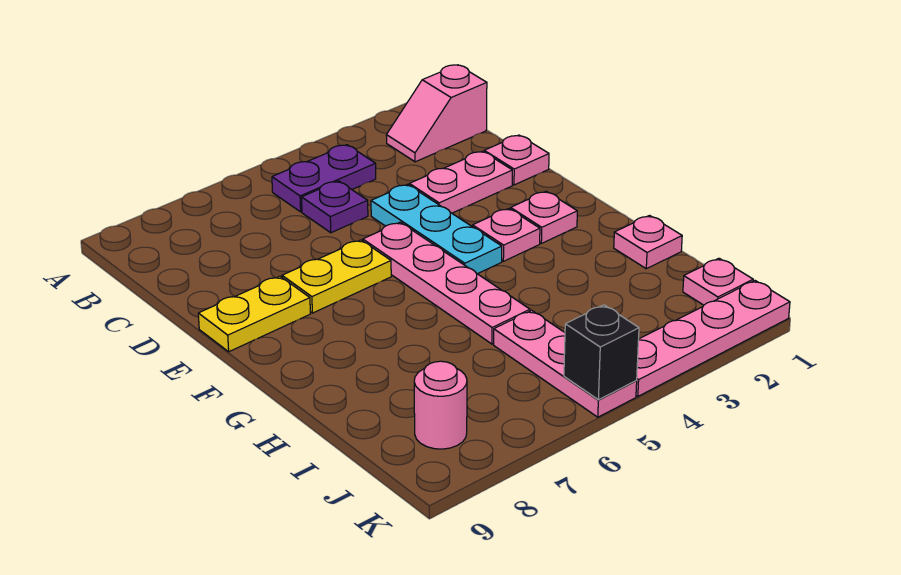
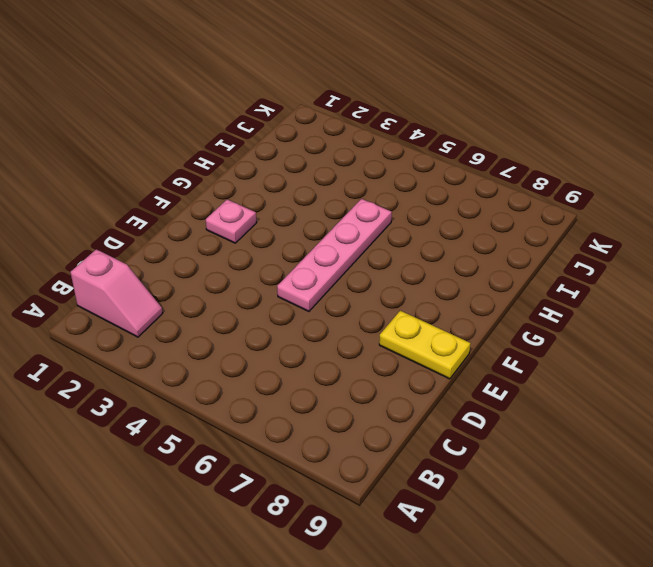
none -> purple plate B4:B5 level 1
none -> purple plate C5 level 1
none -> pink plate D1 level 1

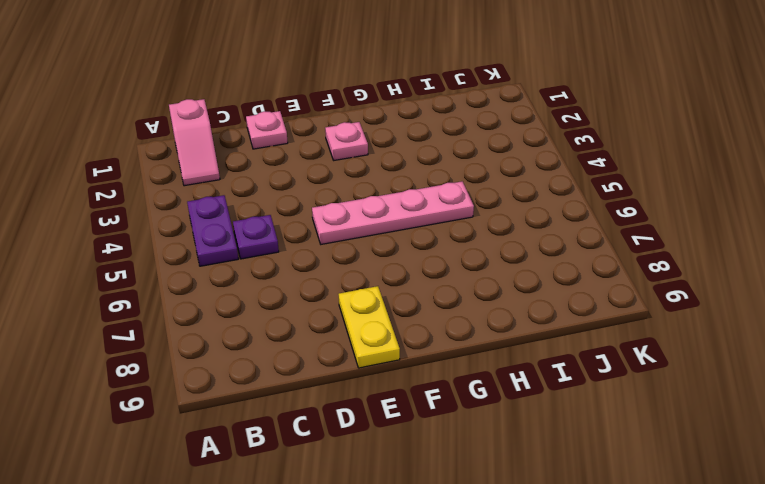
none -> pink plate D2:D3 level 1
none -> cyan plate D4:F4 level 1
none -> yellow plate E6:E7 level 1

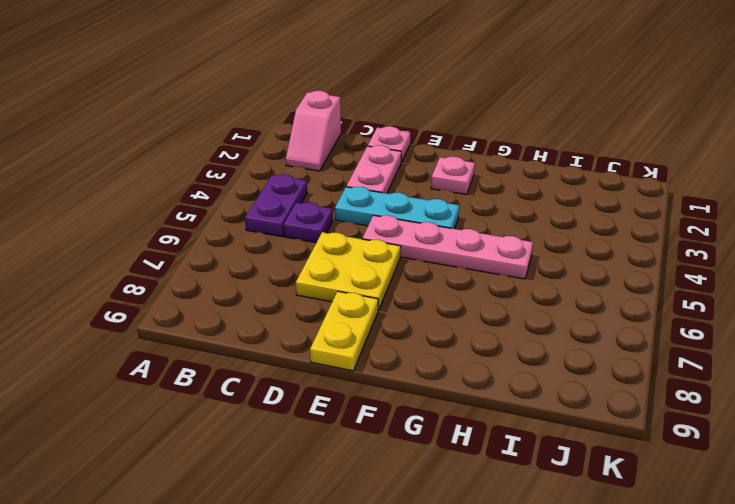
yellow plate D6:E7 level 1 -> yellow plate E6:E7 level 1
none -> pink plate F3 level 1
none -> pink plate H1 level 1
none -> pink plate I5:K5 level 1

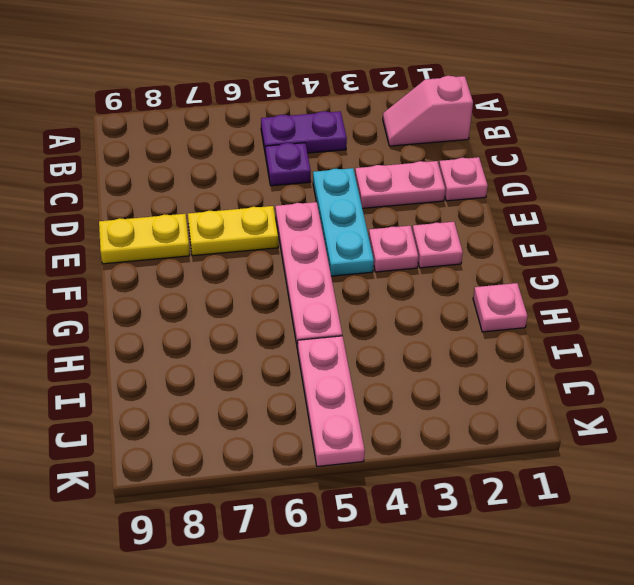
none -> pink plate J1 level 1
none -> pink round brick J8 level 1
none -> pink plate K1:K4 level 1

